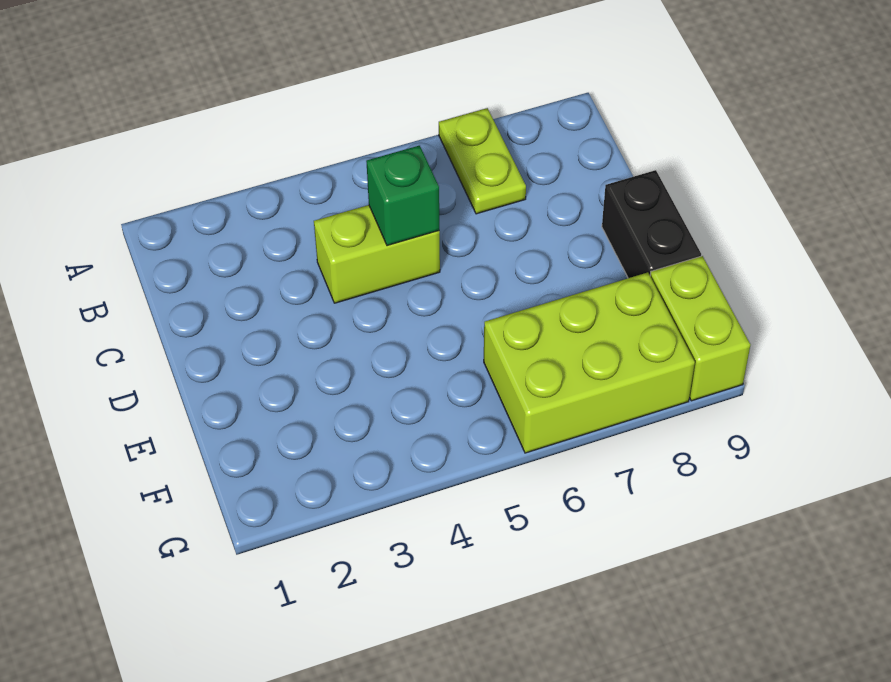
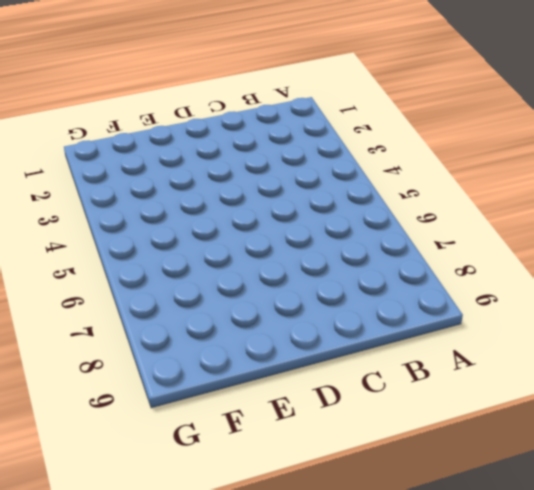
none -> lime plate A7:B7 level 1
none -> lime brick C4:C5 level 1

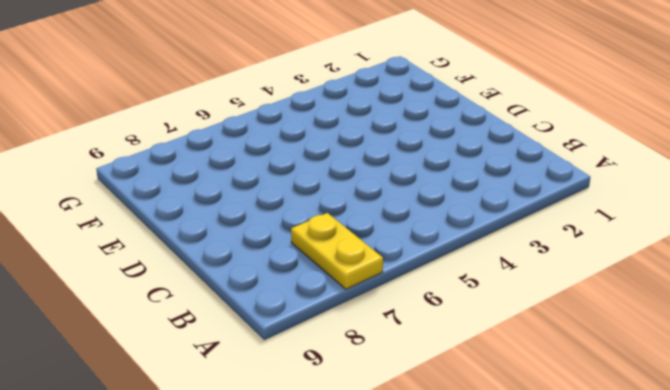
yellow plate A7:B7 level 1 -> lime plate A7:B7 level 1
none -> lime brick C4:C5 level 1
none -> black brick D9:E9 level 1

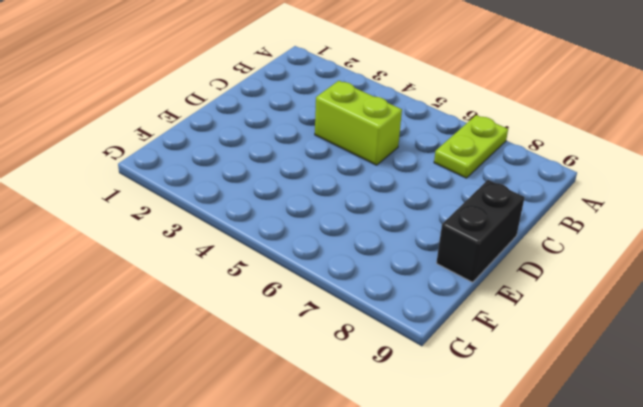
none -> lime brick F6:G8 level 1
none -> lime brick F9:G9 level 1

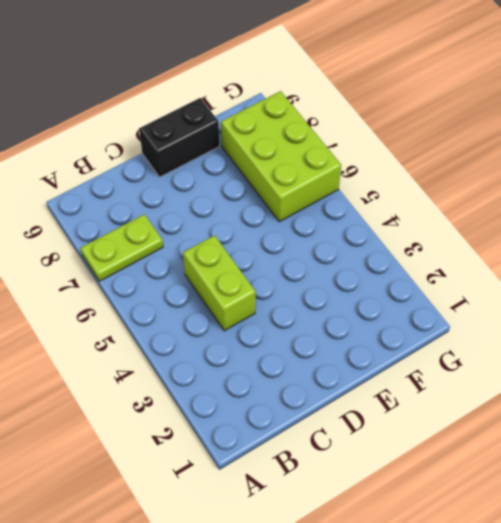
none -> lime brick F9:G9 level 1
none -> green brick C5 level 2

